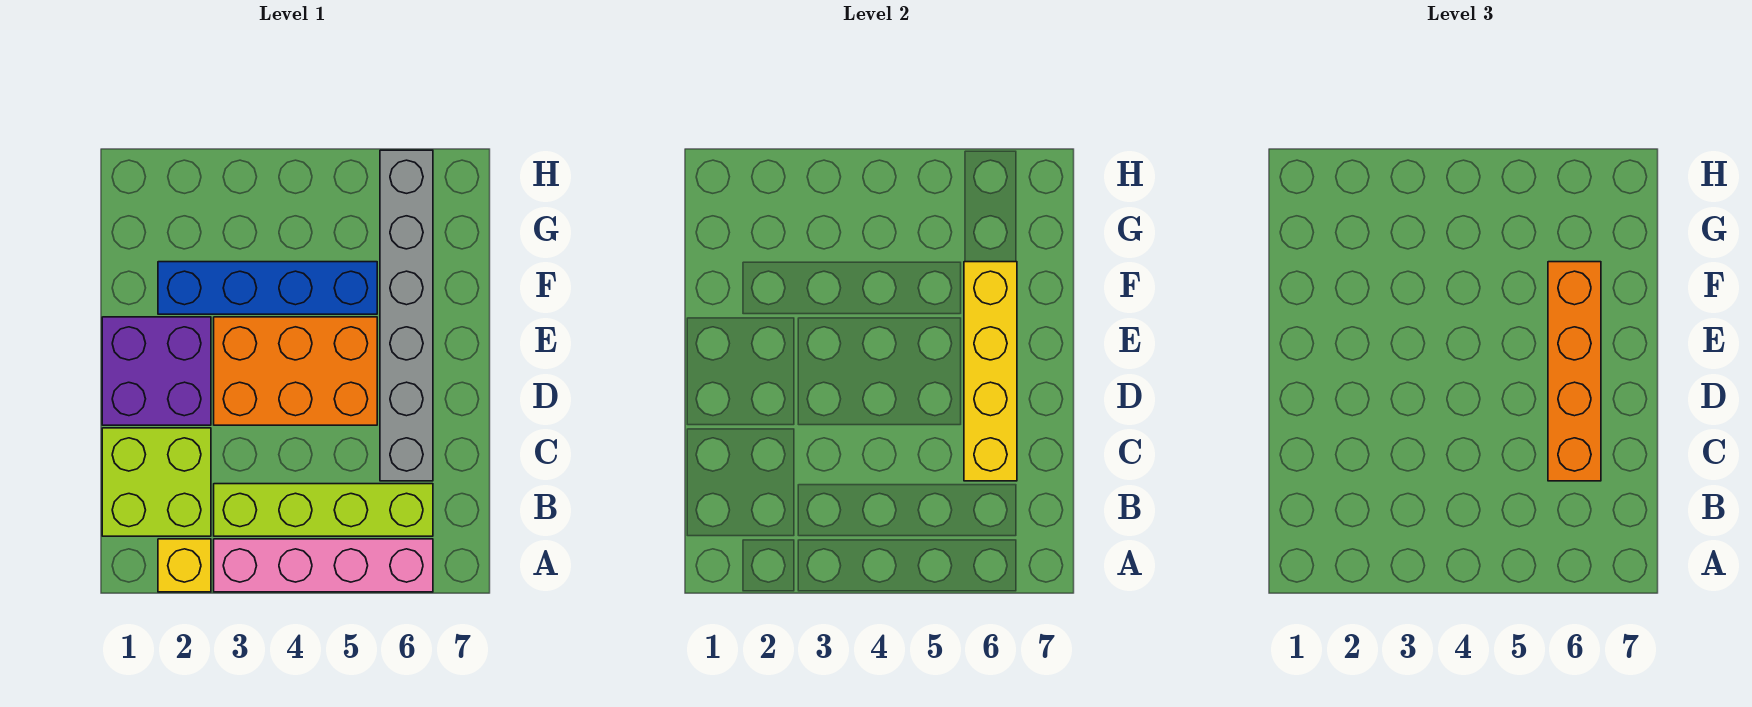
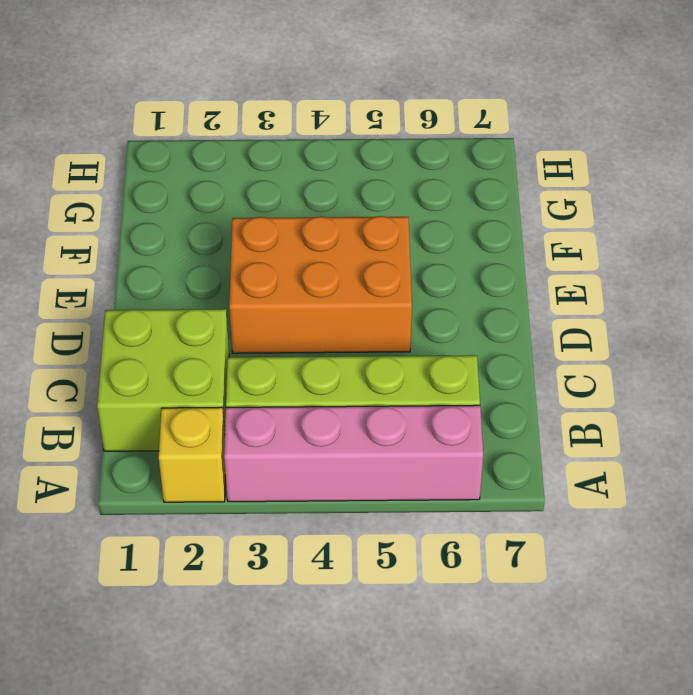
none -> grey brick C6:H6 level 1
none -> purple brick D1:E2 level 1

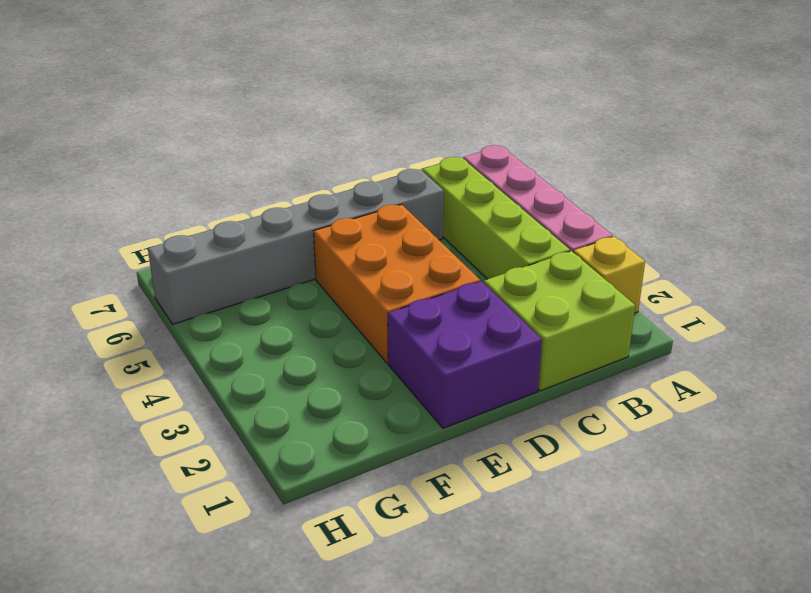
none -> blue brick F2:F5 level 1
none -> yellow brick C6:F6 level 2

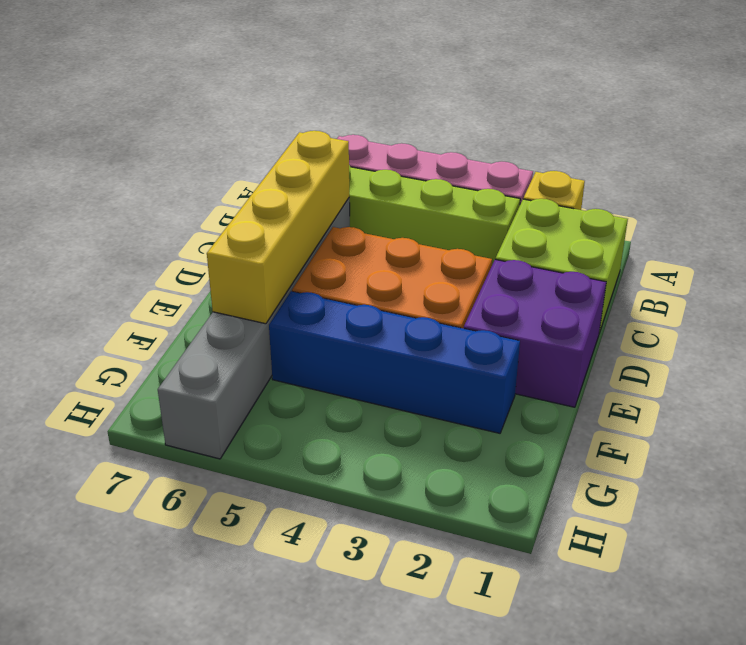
none -> orange brick C6:F6 level 3

